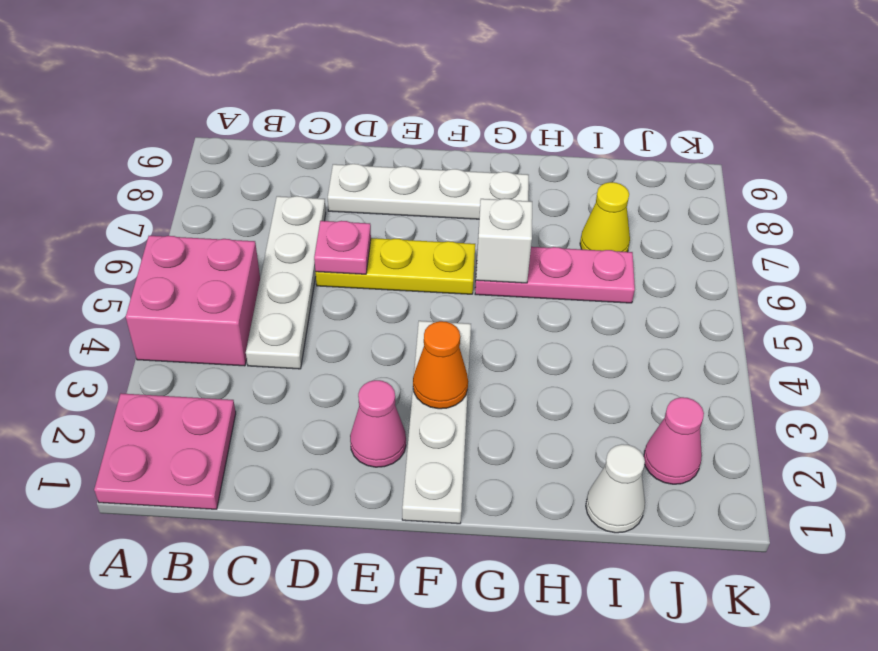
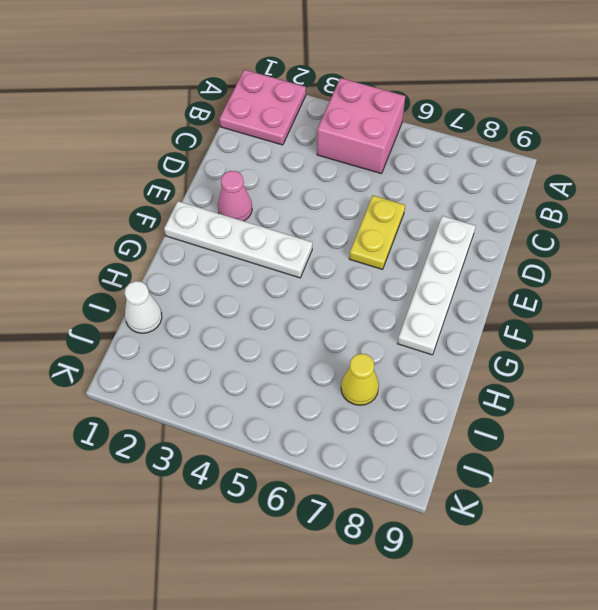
yellow plate D6:E6 level 1 -> yellow plate D6:F6 level 1
none -> white plate C4:C7 level 1
none -> pink plate G6:I6 level 1
none -> pink cone J2 level 1

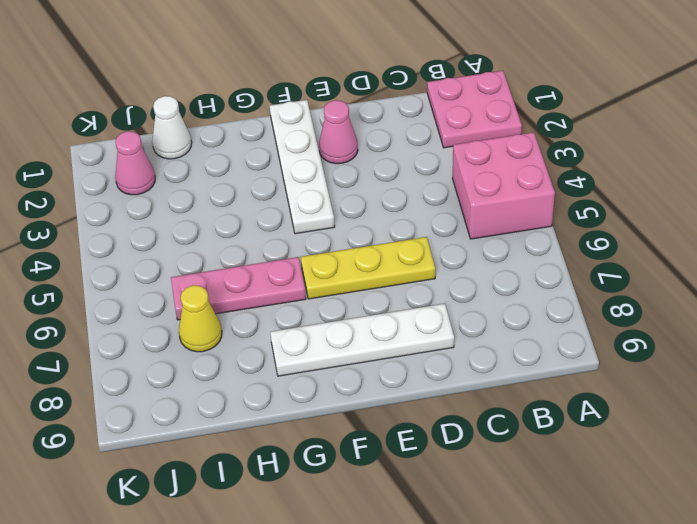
none -> white plate C4:C7 level 1
none -> pink plate D6 level 2
none -> orange cone F3 level 2

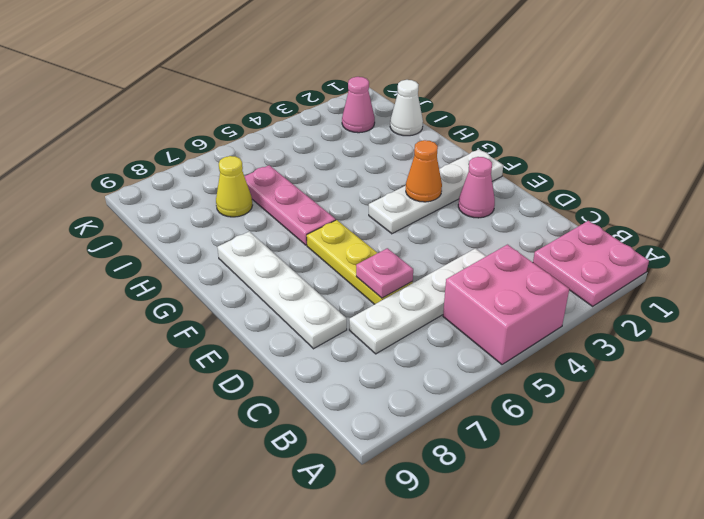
none -> white brick G6 level 2

